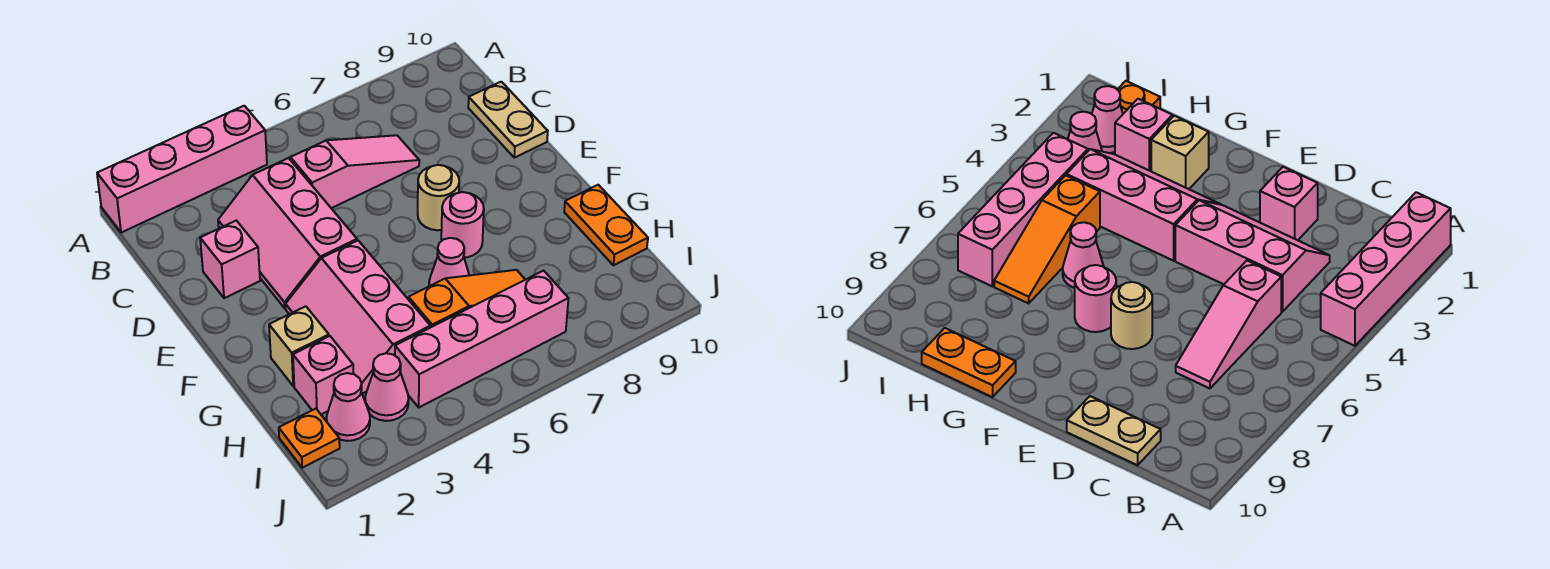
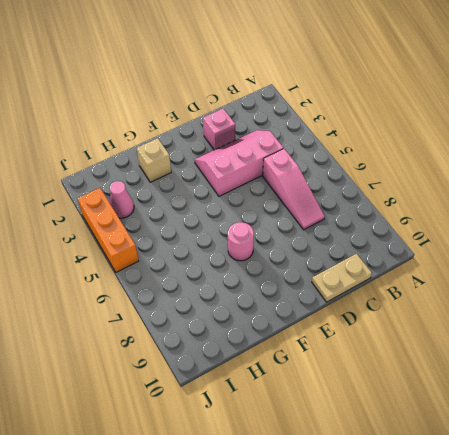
orange brick J3:J5 level 1 -> none
none -> pink brick A1:A4 level 1
none -> tan round brick E7 level 1
none -> pink slope F3:H4 level 1 top 4

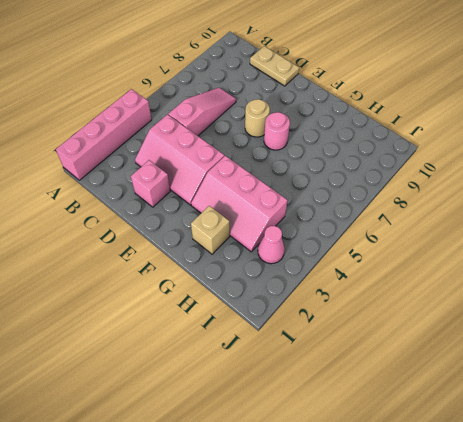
none -> pink cone G6 level 1
none -> orange plate G10:H10 level 1
none -> pink brick H2 level 1

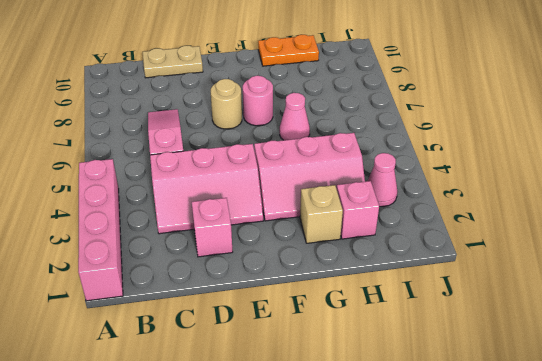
none -> orange slope H5:H7 level 1 top 5
none -> orange plate I1 level 1
none -> pink cone I2 level 1

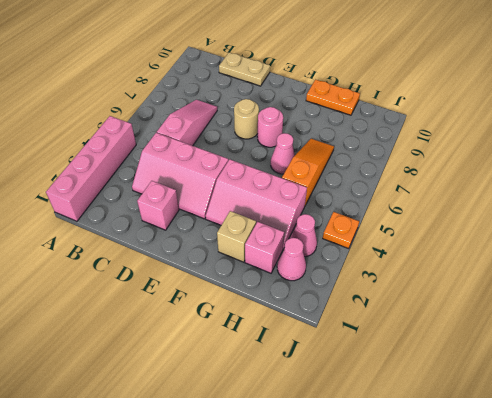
orange plate J4 level 1 -> orange plate I1 level 1
none -> pink brick I4:I7 level 1

